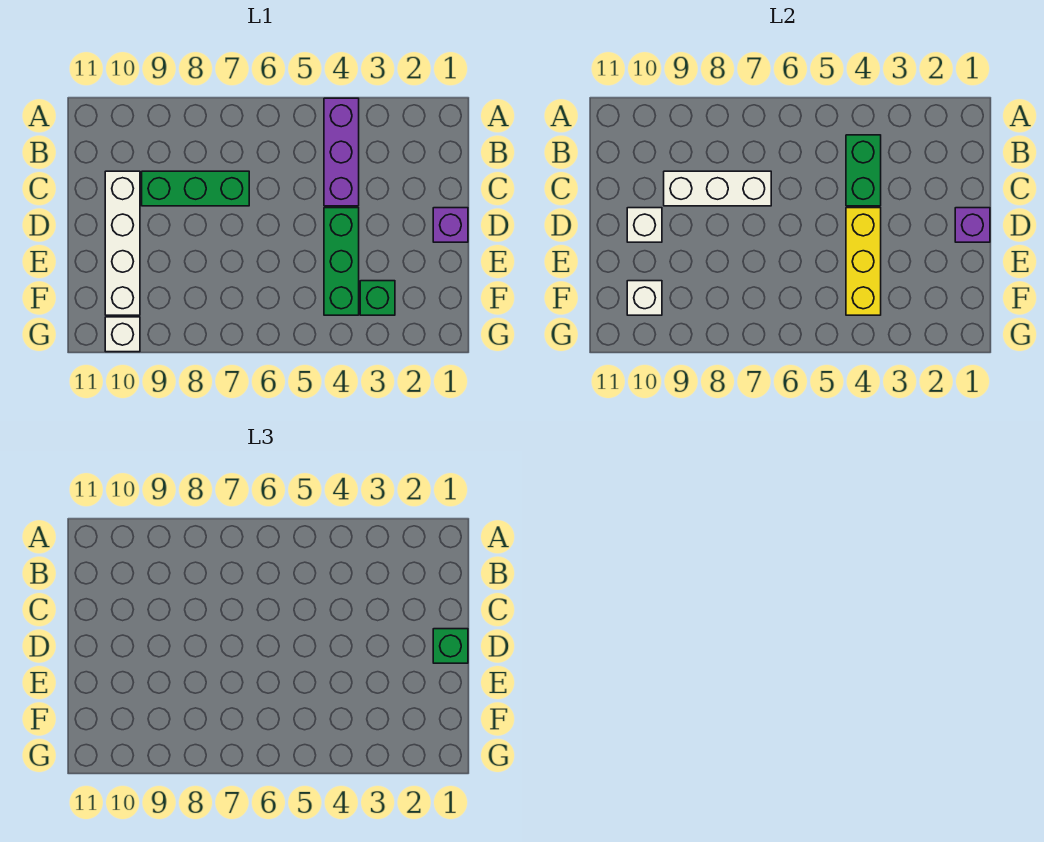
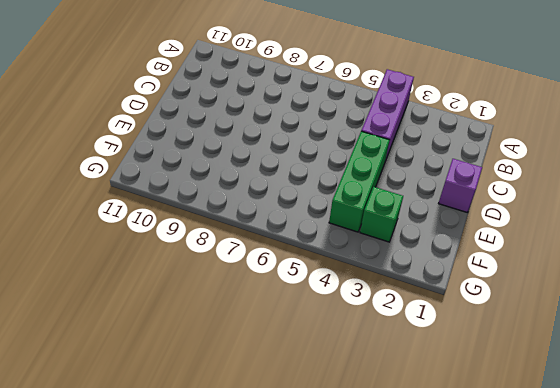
none -> green brick C7:C9 level 1
none -> white brick C10:F10 level 1
none -> white brick G10 level 1

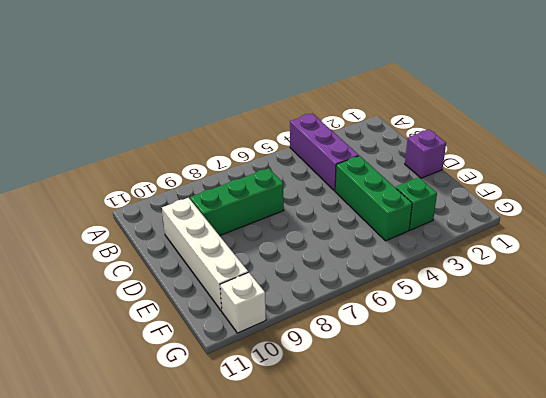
none -> green brick B4:C4 level 2
none -> white brick C7:C9 level 2
none -> purple brick D1 level 2

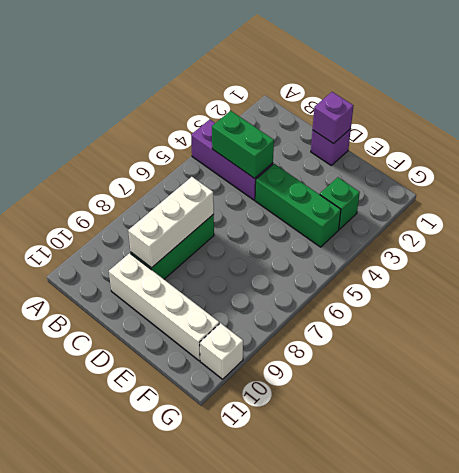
none -> yellow brick D4:F4 level 2
none -> white brick D10 level 2
none -> white brick F10 level 2

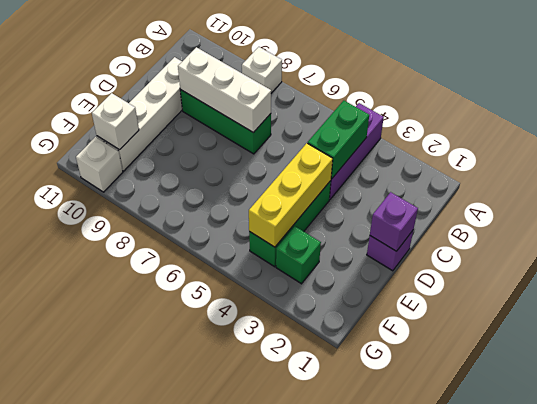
white brick A8 level 1 -> white brick D10 level 2
none -> green brick D1 level 3

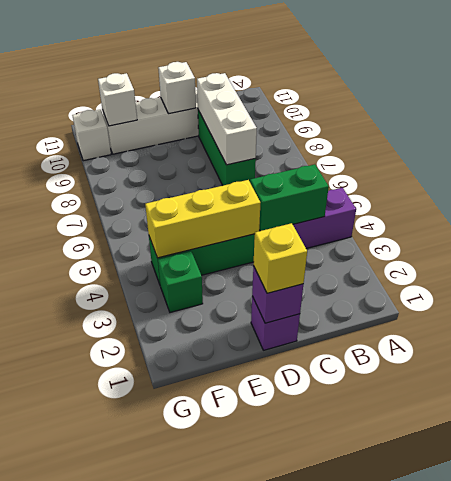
yellow brick D1 level 3 -> green brick D1 level 3

